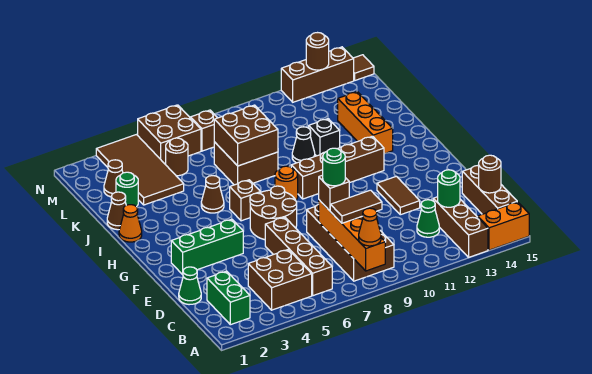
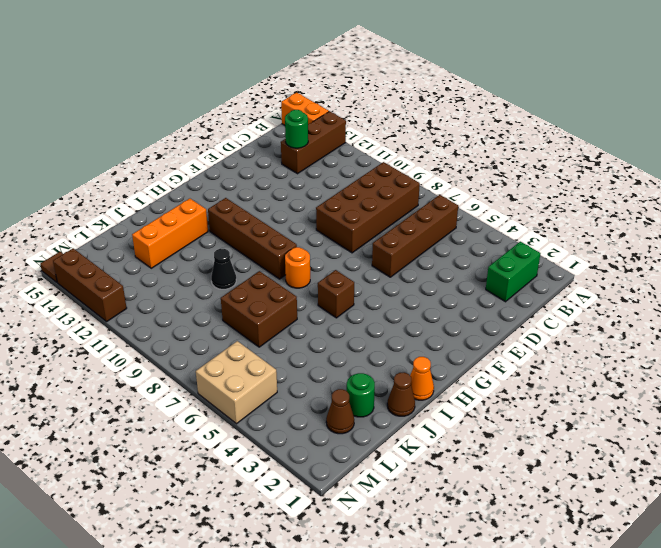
tan brick M5:N6 level 1 -> brown brick M5:N6 level 1
none -> brown brick B4:C5 level 1
none -> brown brick B15:D15 level 1
none -> green cone C12 level 1
none -> green cone D1 level 1

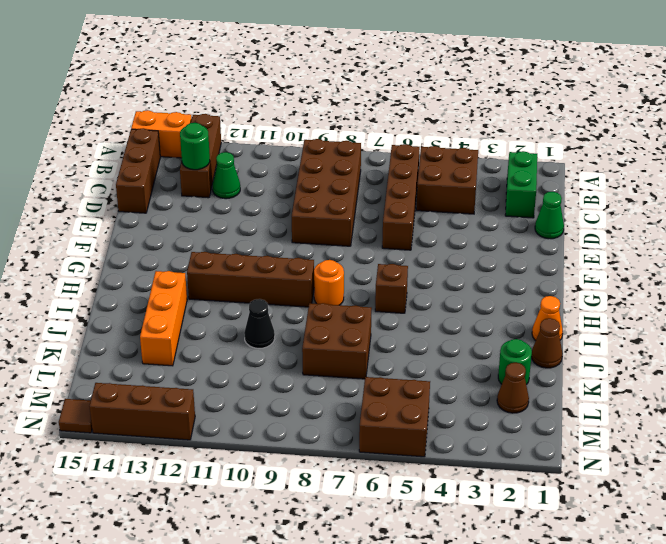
none -> brown tile E12:F12 level 1
none -> green brick F2:F4 level 1
none -> brown round brick F6:G7 level 1
none -> brown cone I5 level 1

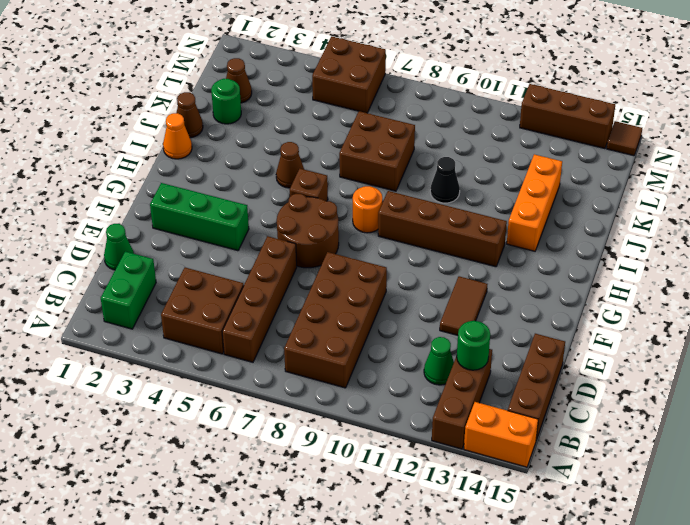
none -> black brick J11 level 1
none -> brown tile K3:N4 level 1
none -> brown round brick L5 level 1
none -> brown brick M7 level 1

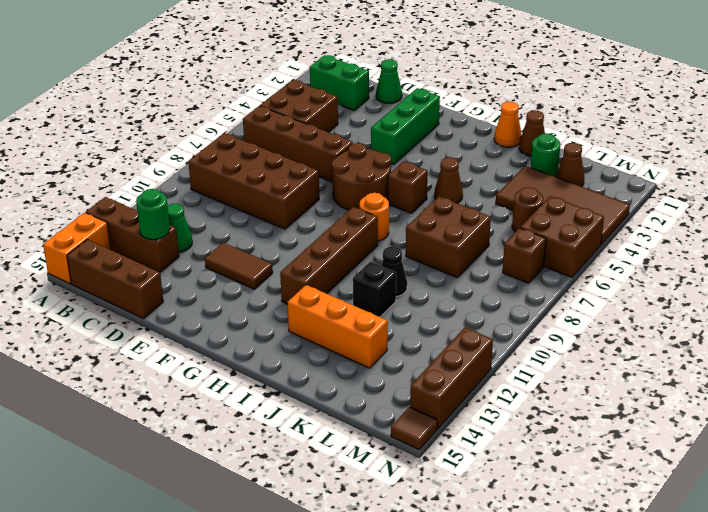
none -> orange brick A8:D8 level 2
none -> brown round brick C15 level 2
none -> brown brick J7:K8 level 2
none -> brown round brick N13 level 2

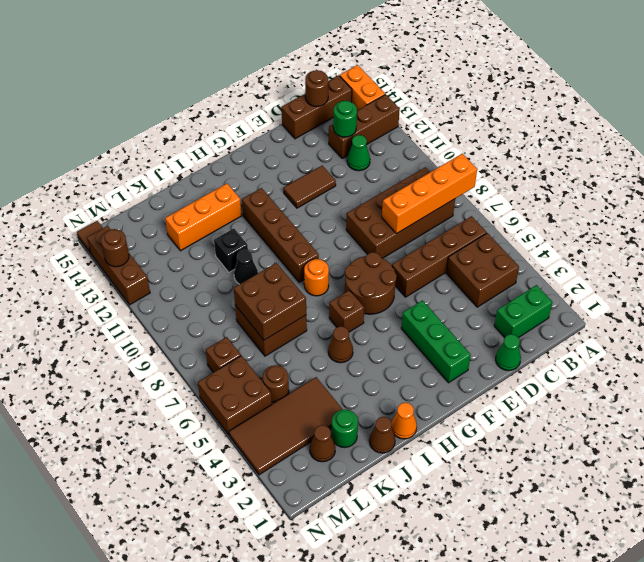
none -> orange cone A8 level 3
none -> brown tile C8:C9 level 3
none -> brown brick D8 level 3
none -> green round brick D8 level 4

